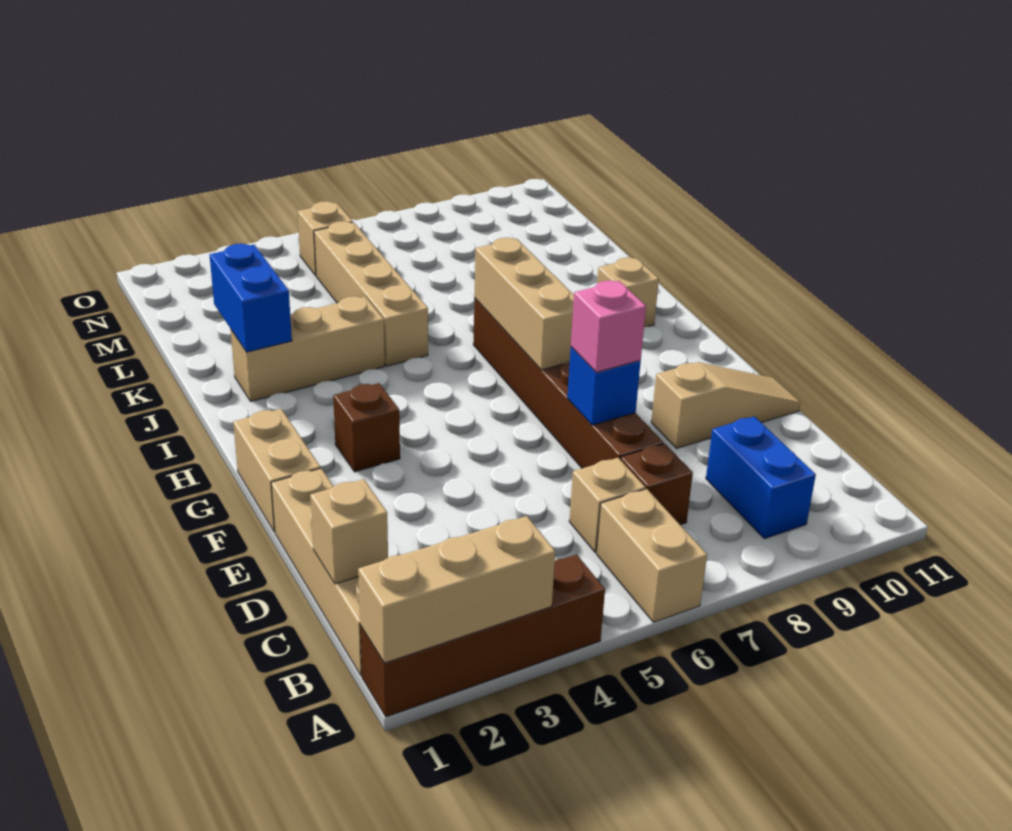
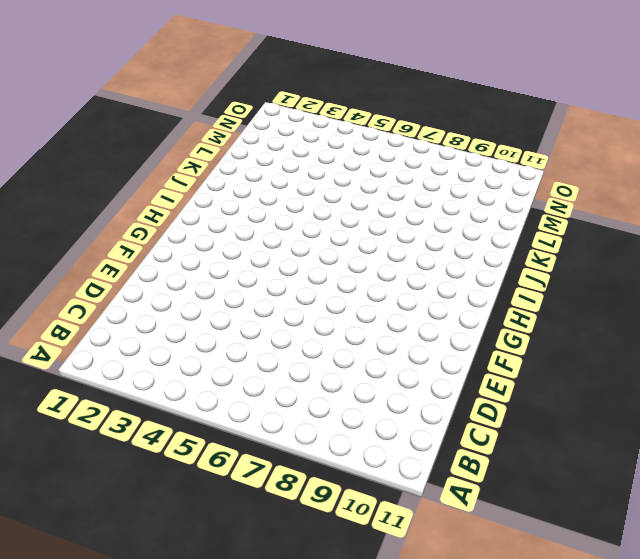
none -> brown brick A1:A4 level 1
none -> tan brick A6:B6 level 1
none -> tan brick B1:E1 level 1

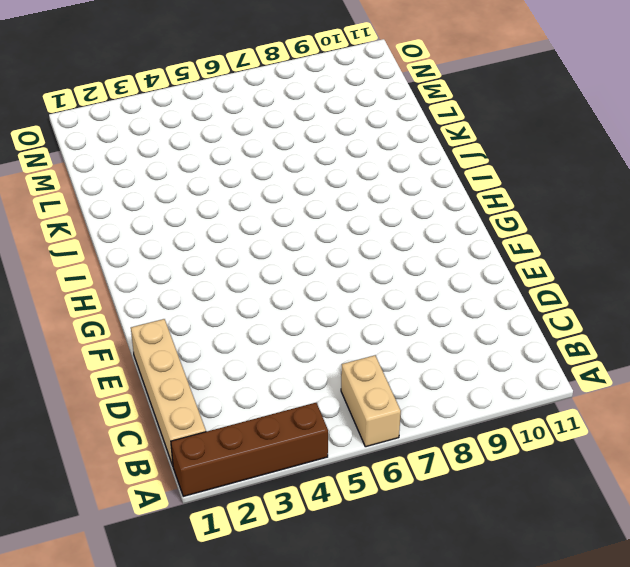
none -> blue brick B9:C9 level 1
none -> tan brick C6 level 1
none -> brown brick C7 level 1

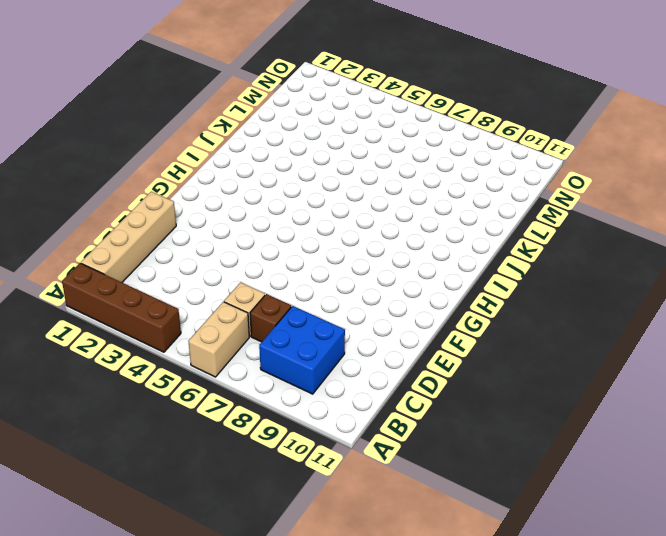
blue brick B8:C9 level 1 -> blue brick B9:C9 level 1
none -> brown brick D7:I7 level 1
none -> tan slope E9:E11 level 1 top 9
none -> tan brick F1:G1 level 1

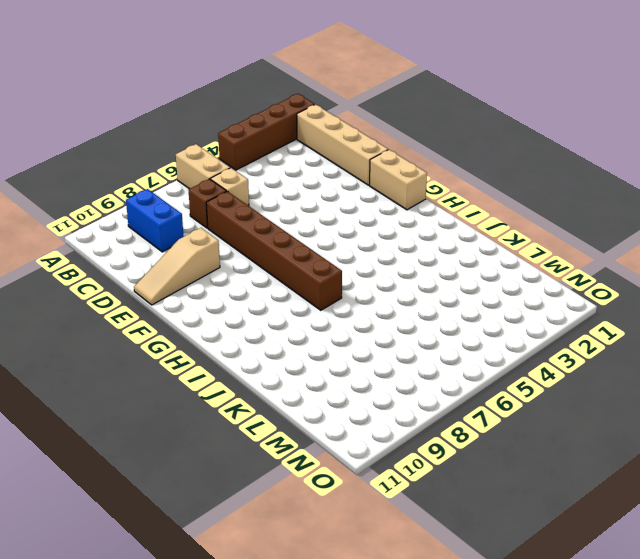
none -> brown brick G3 level 1
none -> tan brick I10 level 1
none -> tan brick J2:J4 level 1

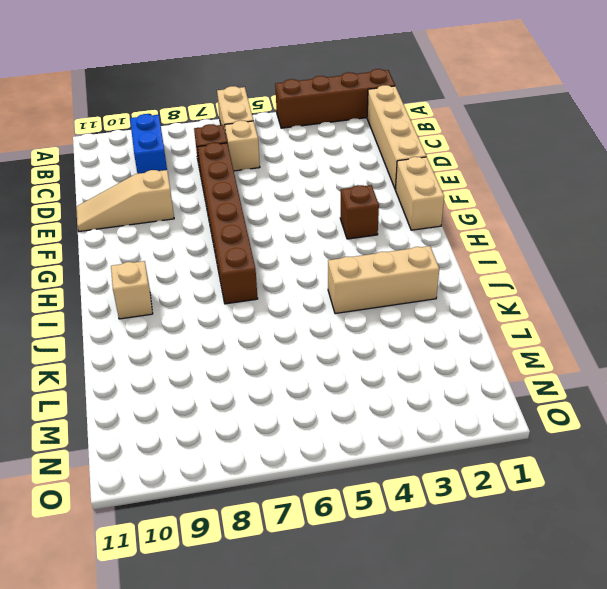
none -> tan brick J5:M5 level 1
none -> tan brick N5 level 1
none -> tan brick A1:A3 level 2

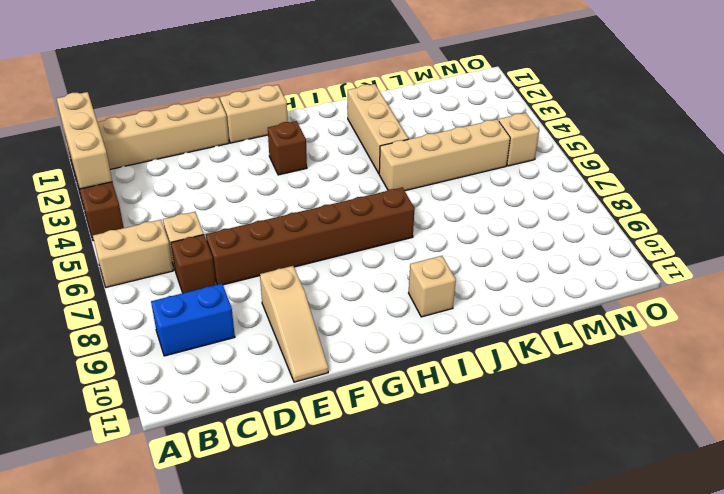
none -> tan brick C1 level 2
none -> blue brick E7 level 2
none -> tan brick G7:I7 level 2

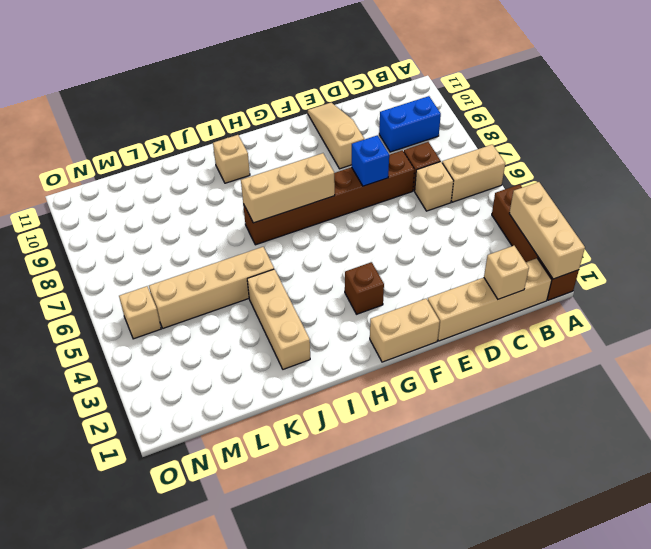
none -> blue brick J2:K2 level 2
none -> pink brick E7 level 3

